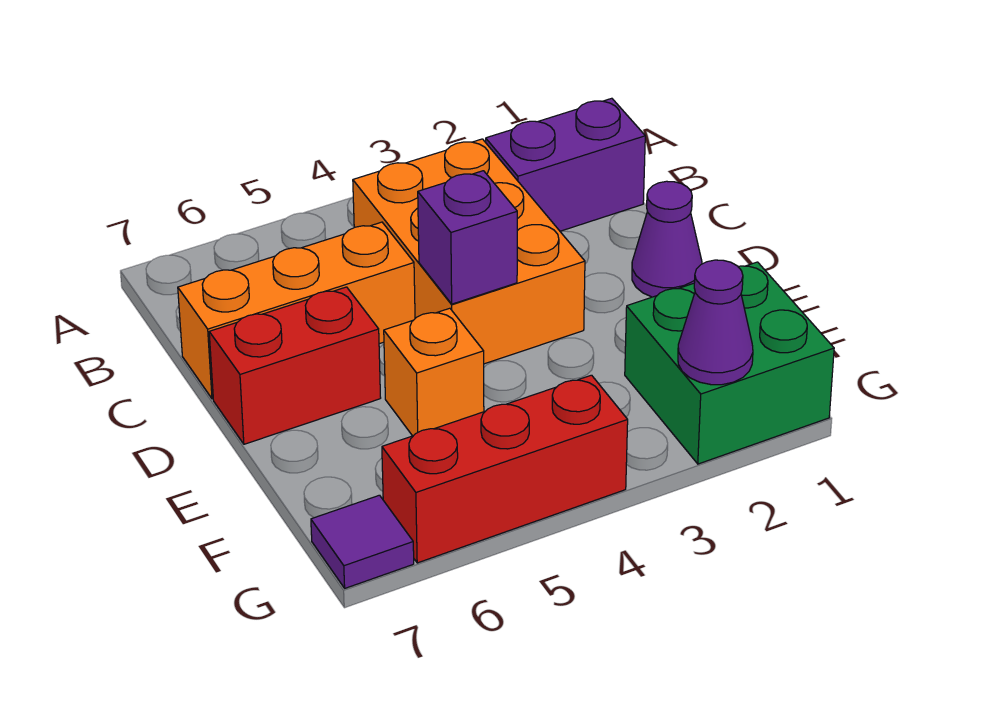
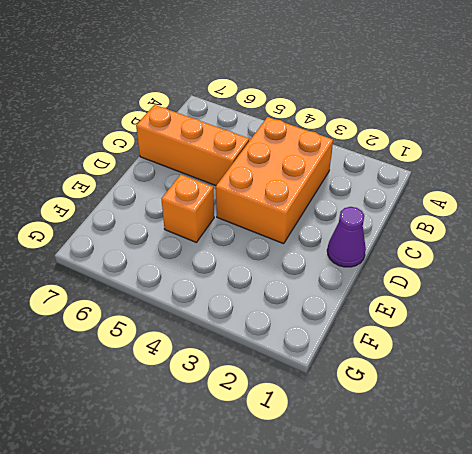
none -> purple brick B1:B2 level 1
none -> red brick D6:D7 level 1

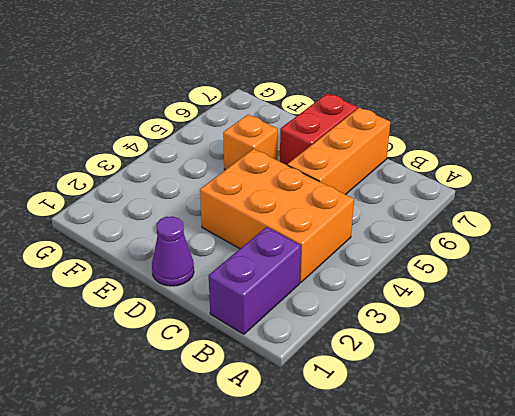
none -> green brick F1:G2 level 1
none -> red brick G4:G6 level 1

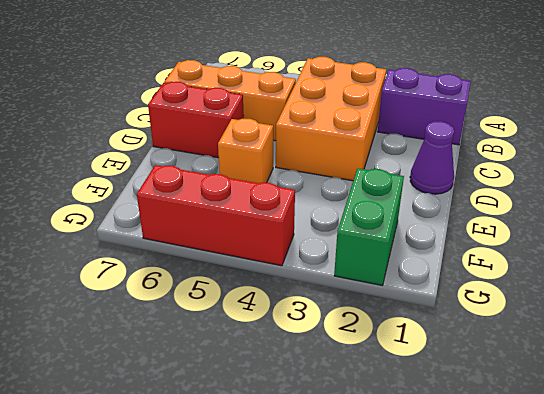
green brick F2:G2 level 1 -> green brick F1:G2 level 1
none -> purple tile G7 level 1
none -> purple brick D4 level 2

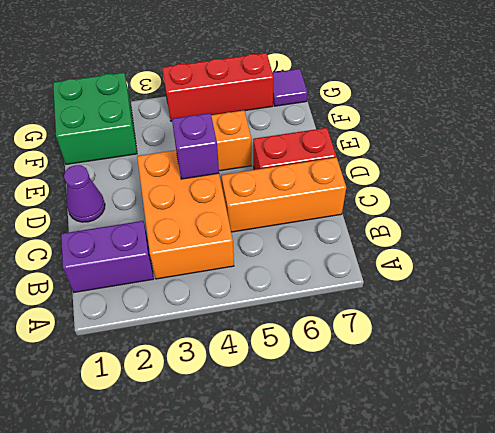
none -> purple cone G2 level 2

